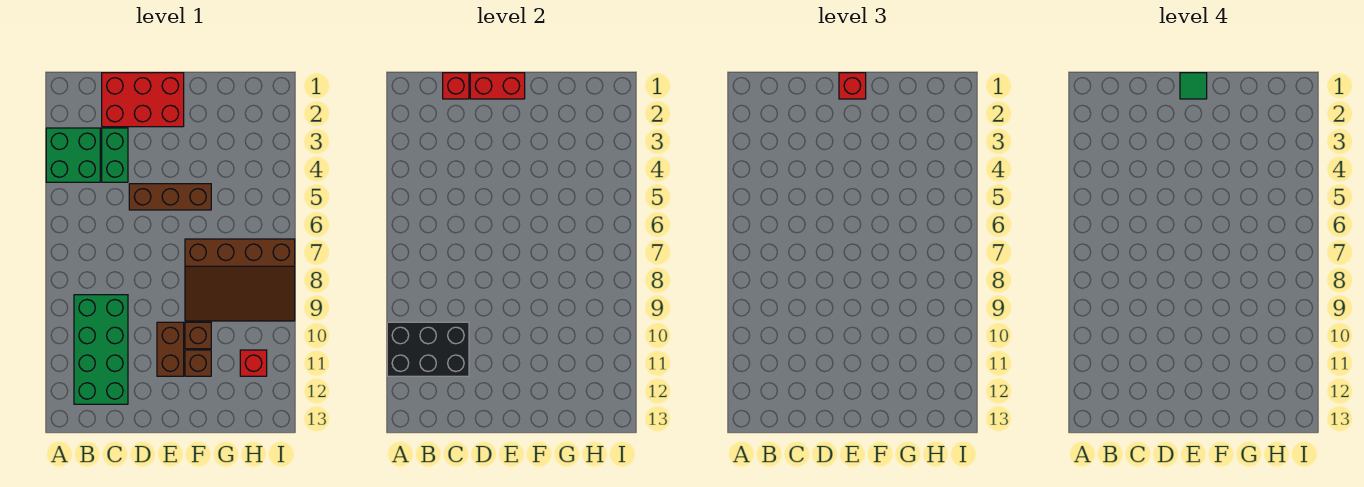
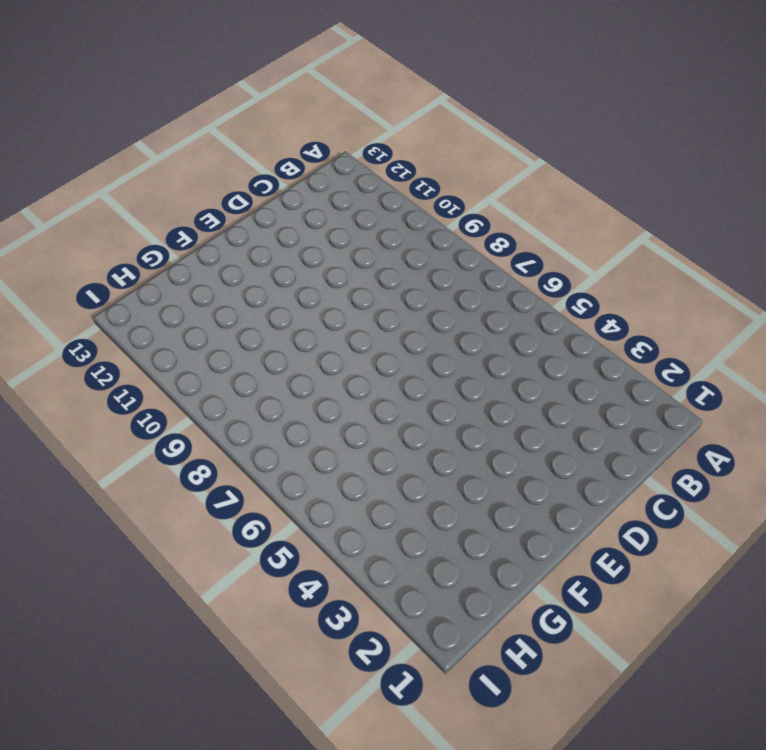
none -> green brick A3:B4 level 1
none -> green brick B9:C12 level 1
none -> red brick C1:E2 level 1

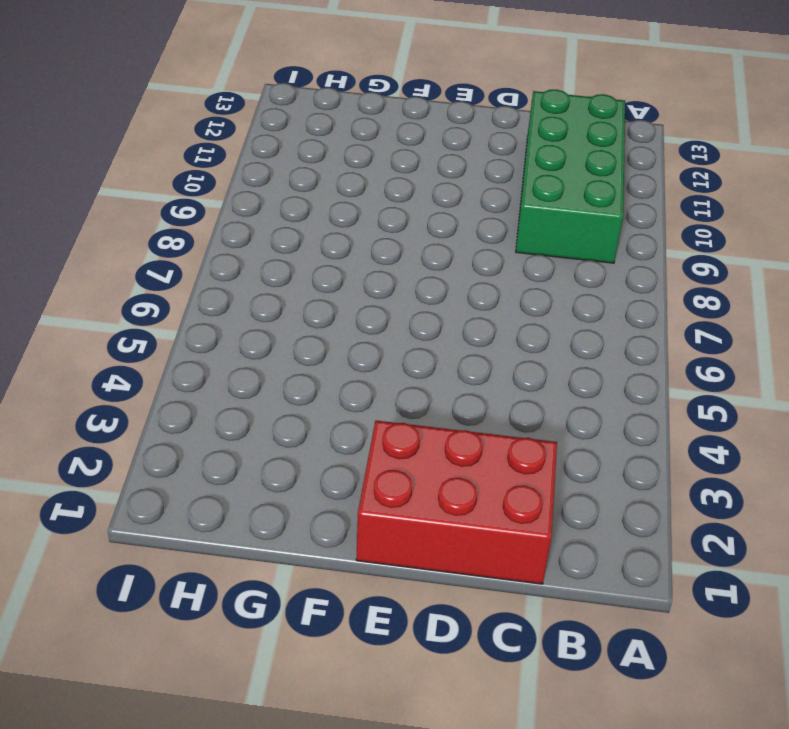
none -> green brick A3:B4 level 1
none -> green brick C3:C4 level 1
none -> brown brick D5:F5 level 1

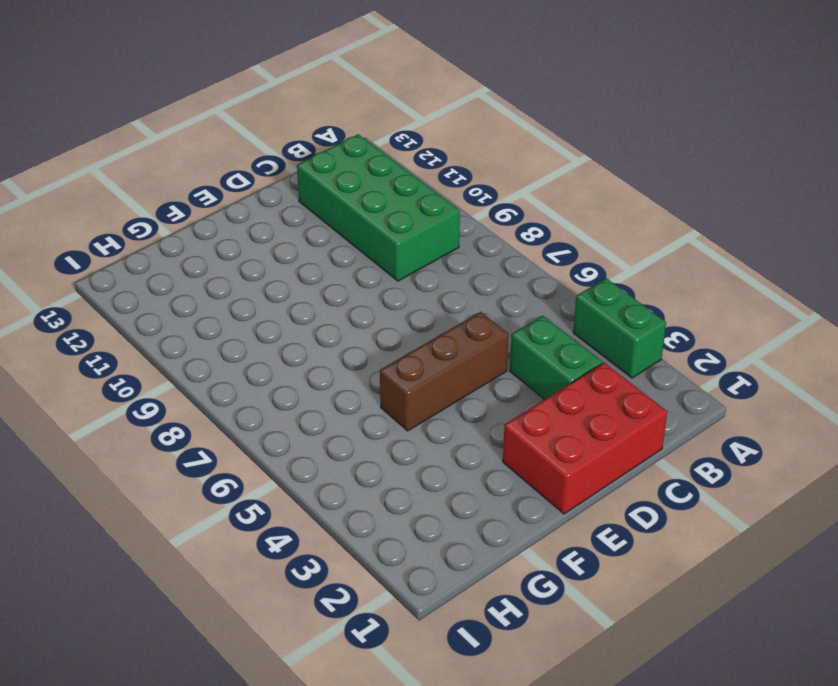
green brick A3:A4 level 1 -> green brick A3:B4 level 1
none -> brown brick E10:E11 level 1
none -> brown slope F7:I9 level 1 top 7
none -> brown brick F10 level 1

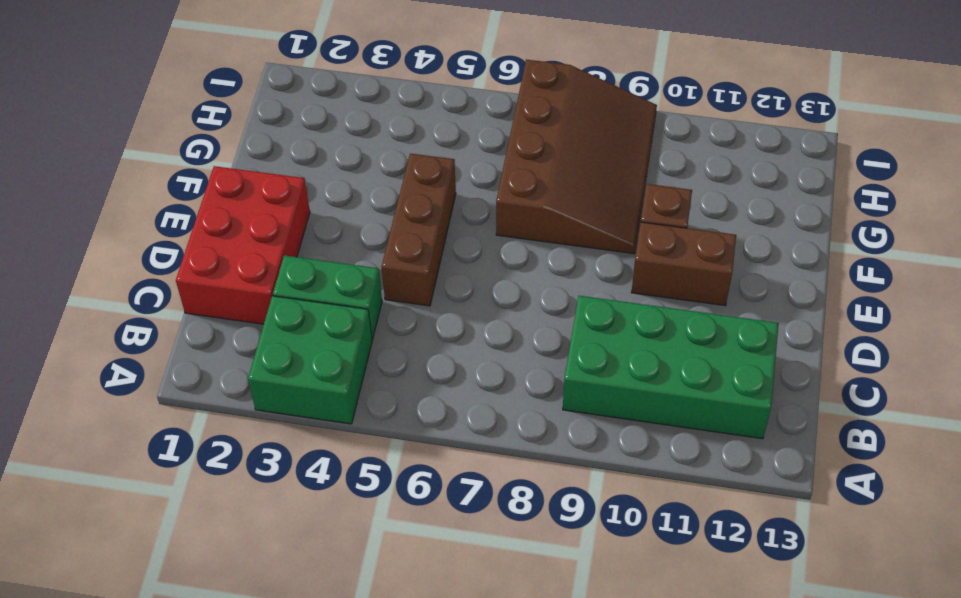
none -> brown brick F11 level 1
none -> red brick H11 level 1
none -> black brick A10:C11 level 2

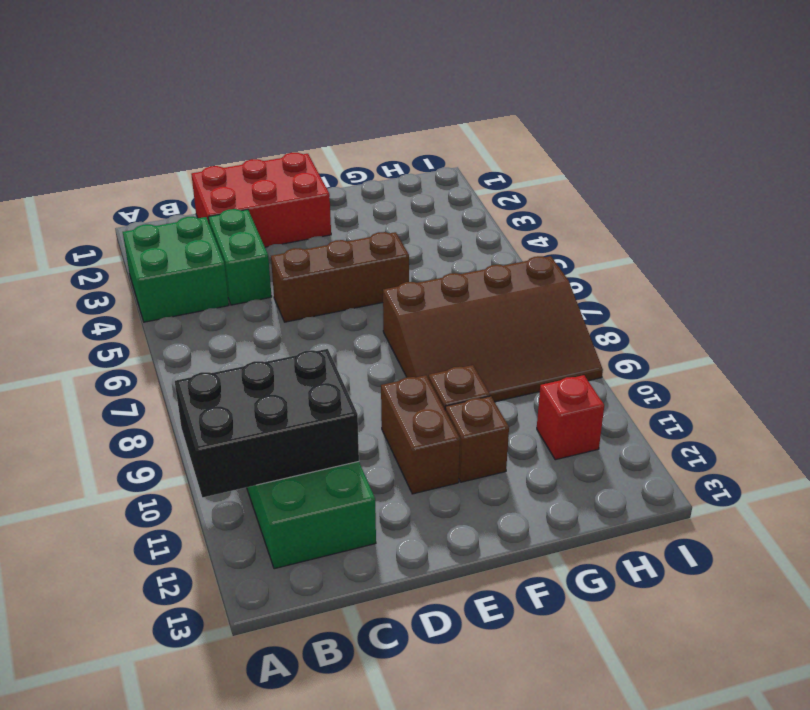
none -> red brick C1 level 2
none -> red brick D1:E1 level 2
none -> red brick E1 level 3

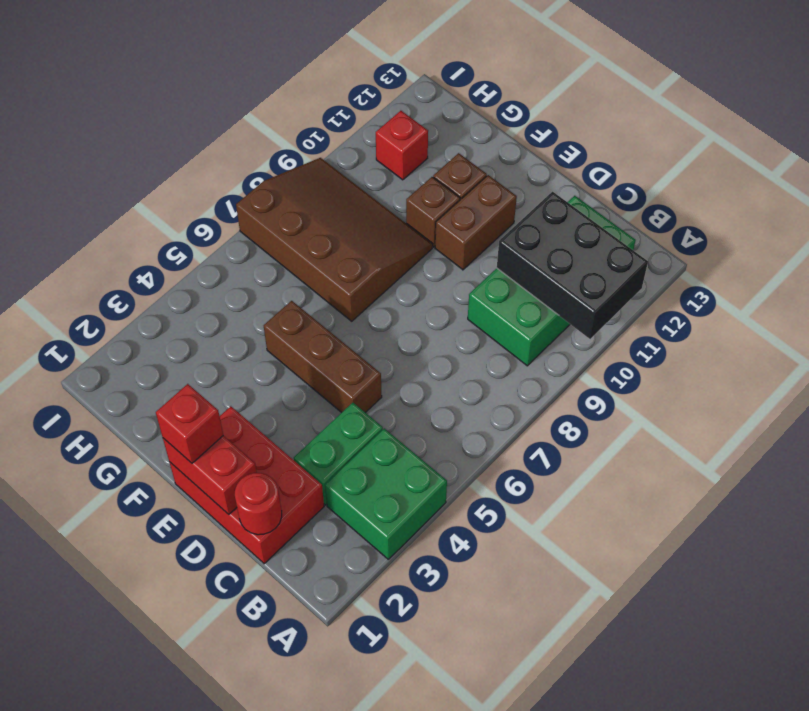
red round brick C1 level 2 -> red brick C1 level 2
none -> green tile E1 level 4

